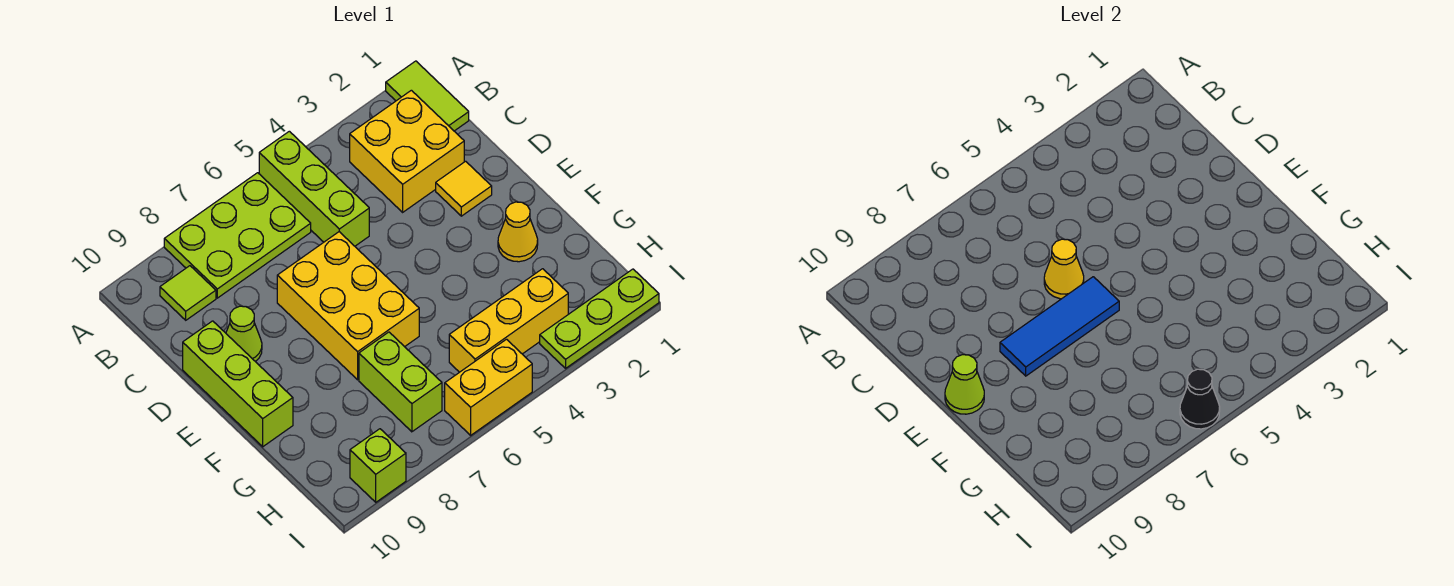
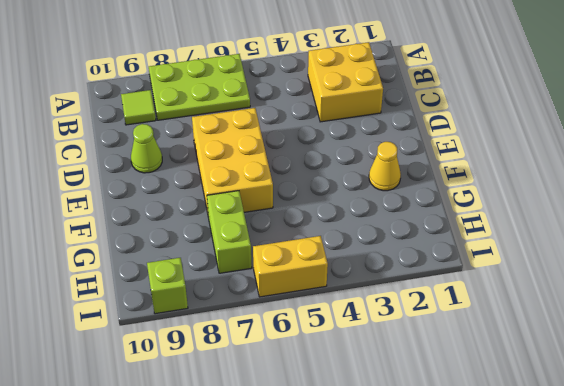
none -> lime tile A1:B1 level 1
none -> lime brick A5:C5 level 1
none -> yellow tile D2 level 1

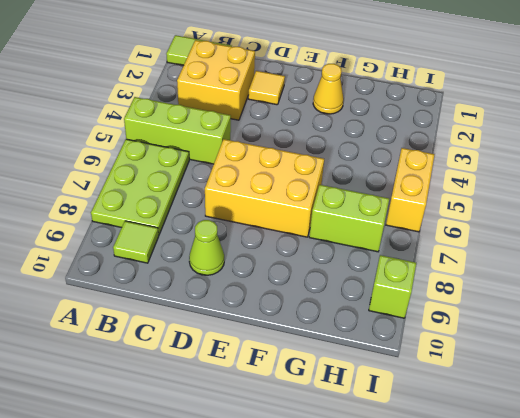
none -> lime brick D10:F10 level 1
none -> yellow brick H3:H5 level 1
none -> lime plate I1:I3 level 1

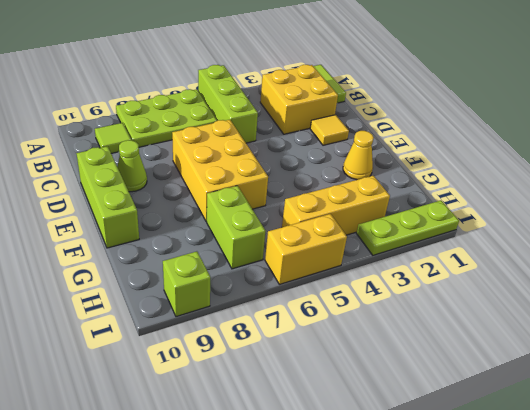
none -> yellow cone D6 level 2
none -> blue tile E6:E8 level 2
none -> lime cone E10 level 2

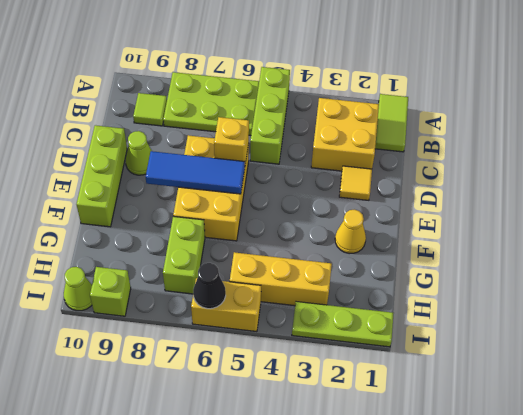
yellow brick D6 level 2 -> yellow cone D6 level 2
lime cone I10 level 1 -> lime cone E10 level 2

